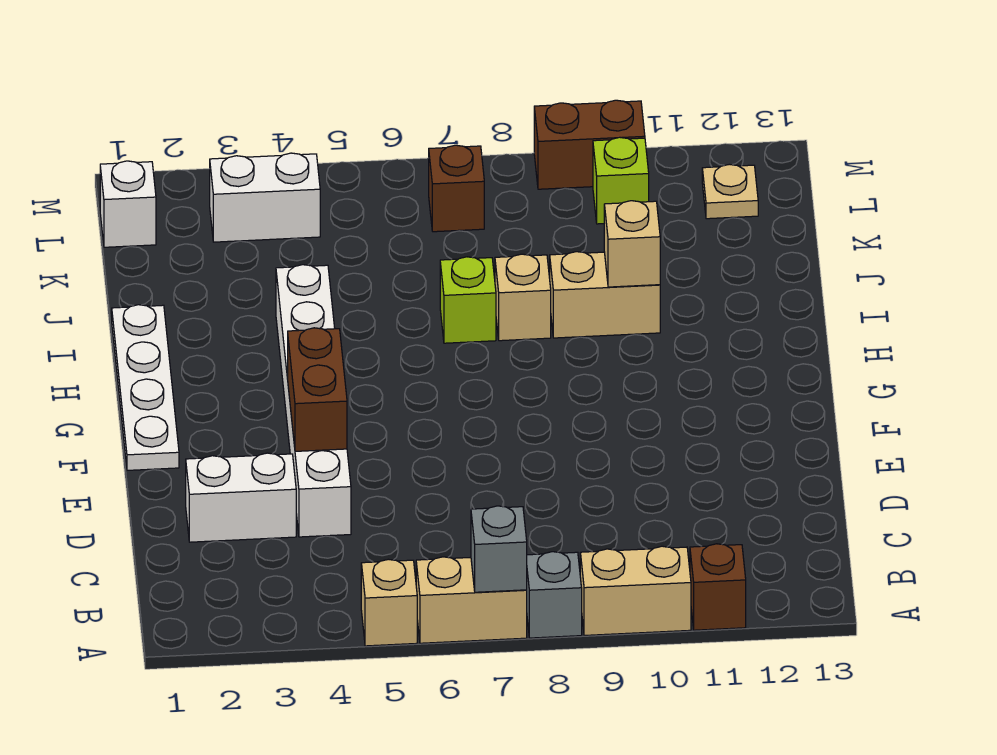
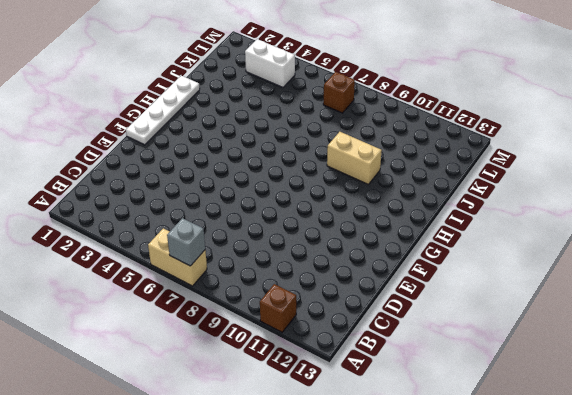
none -> tan brick A5 level 1
none -> grey brick A8 level 1
none -> tan brick A9:A10 level 1

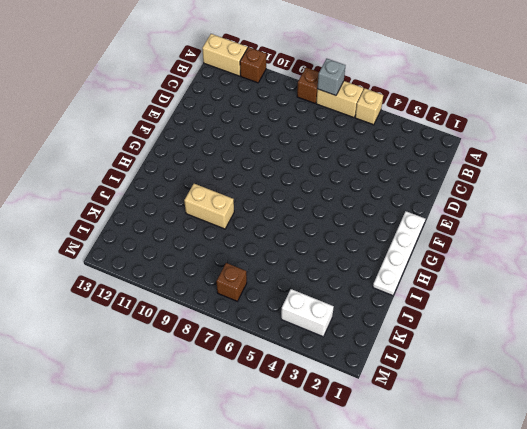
brown brick A8 level 1 -> grey brick A8 level 1
tan brick A12:A13 level 1 -> tan brick A9:A10 level 1
none -> white brick D2:D3 level 1
none -> white brick D4:I4 level 1
none -> lime brick I7 level 1

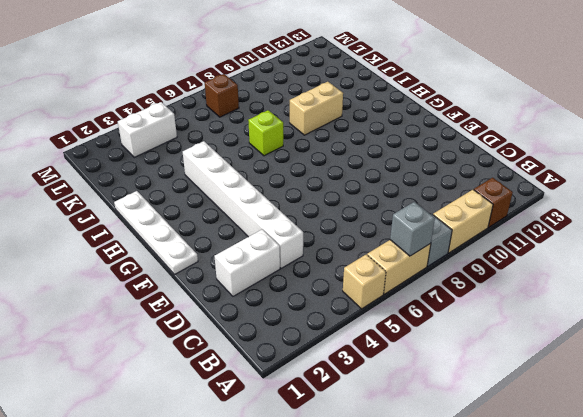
none -> tan brick I8 level 1
none -> white brick L1 level 1
none -> lime brick L10 level 1

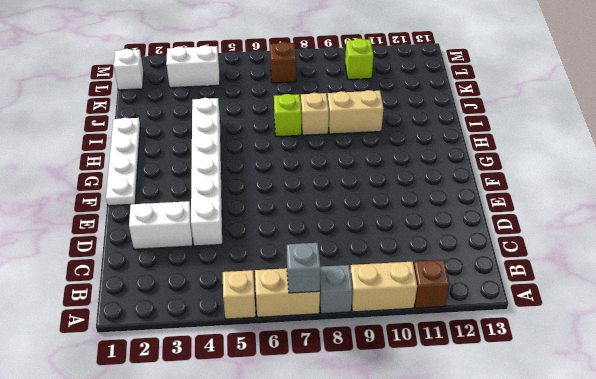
none -> tan plate L12 level 1
none -> brown brick M9:M10 level 1
none -> brown brick E4:F4 level 2

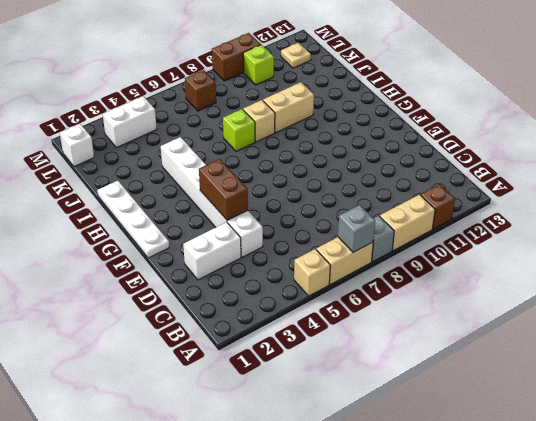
none -> tan brick I10 level 2

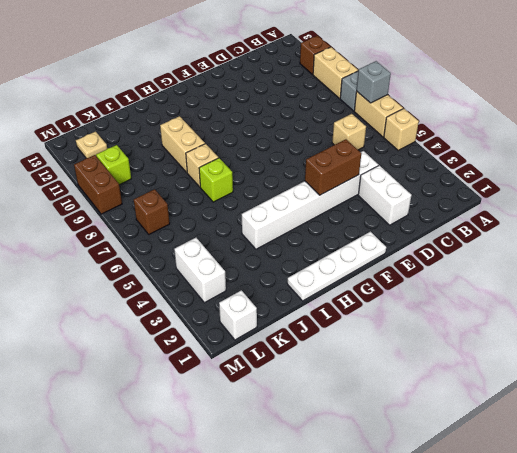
tan brick C6 level 1 -> tan brick I10 level 2

